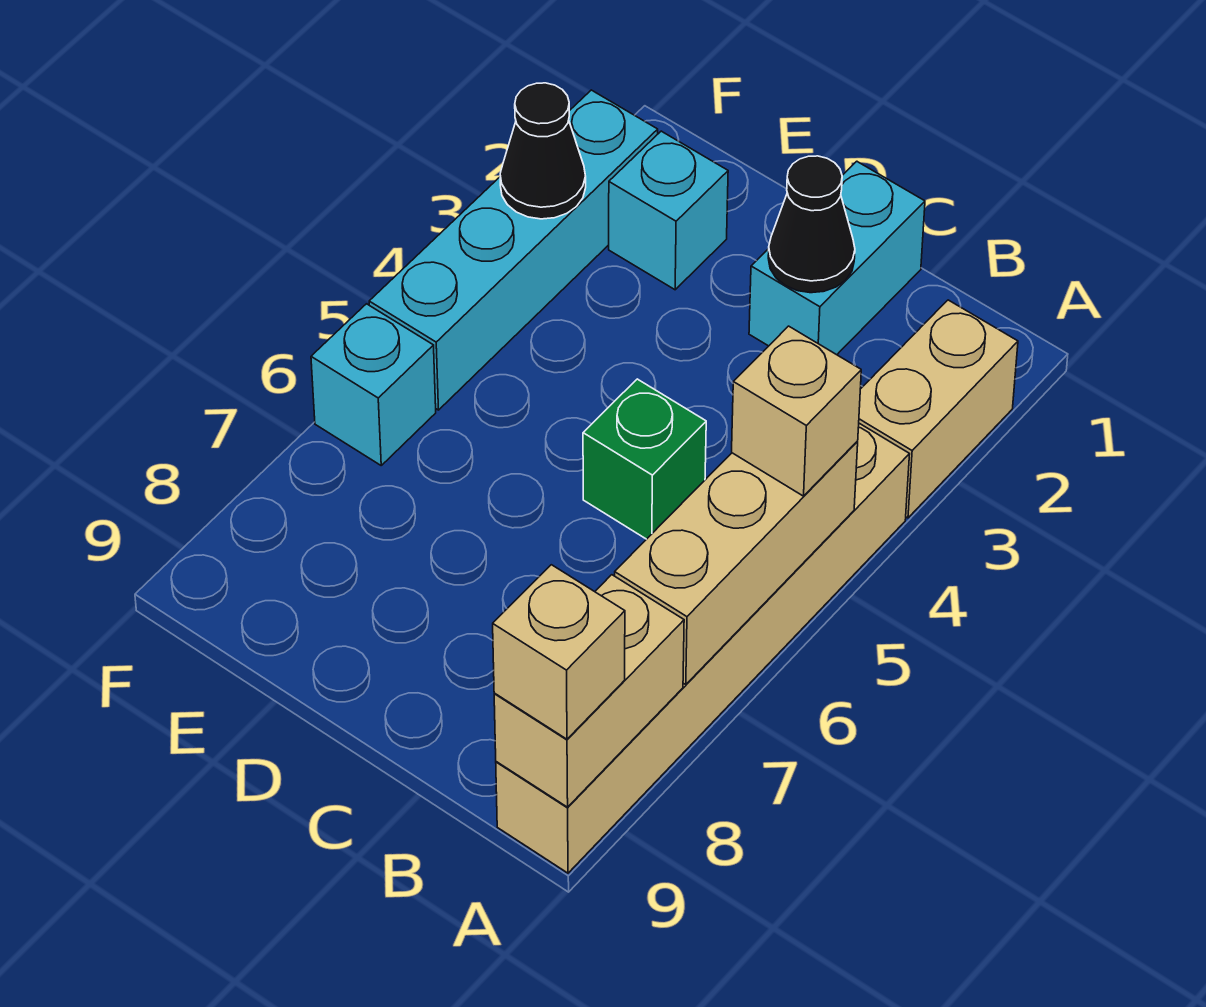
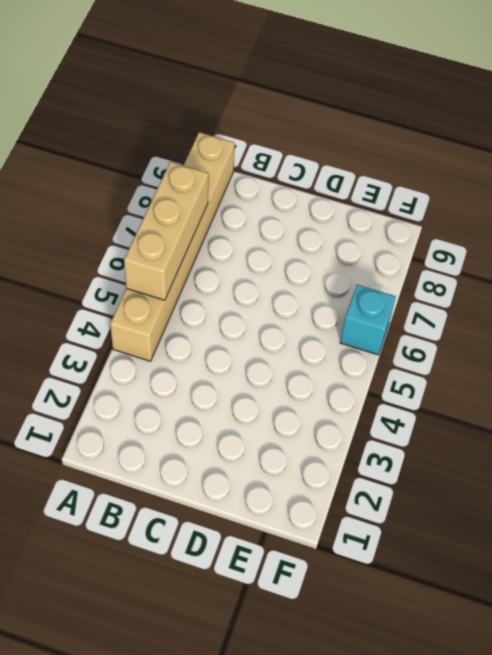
none -> tan brick A2:A3 level 1
none -> cyan brick C1:C2 level 1
none -> green brick C5 level 1

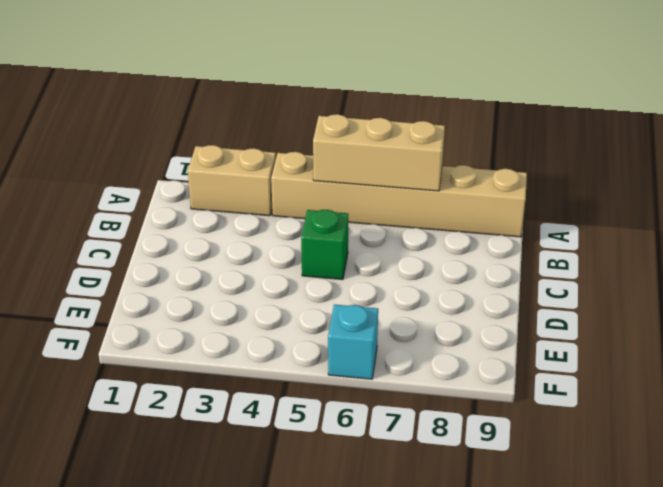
none -> cyan brick C1:C2 level 1
none -> cyan brick E2 level 1
none -> cyan brick F2:F5 level 1

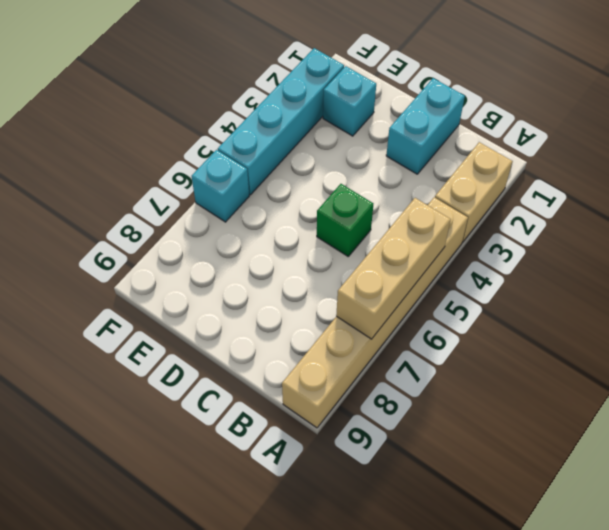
none -> tan brick A8:A9 level 2
none -> black cone C2 level 2
none -> black cone F3 level 2

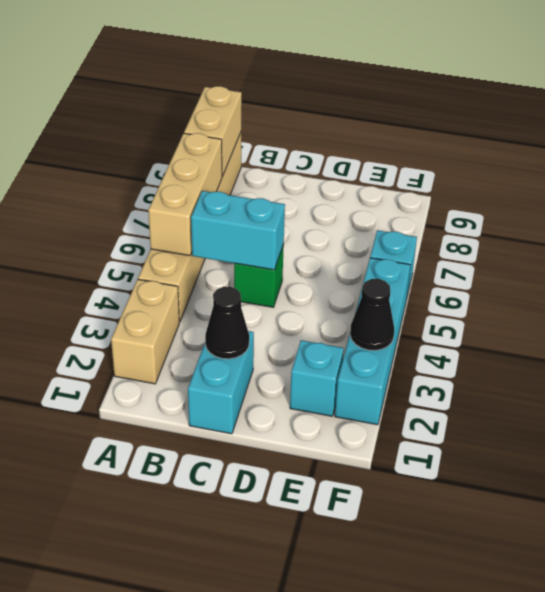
cyan brick B5:C5 level 2 -> none
none -> tan brick A5 level 3
none -> tan brick A9 level 3

